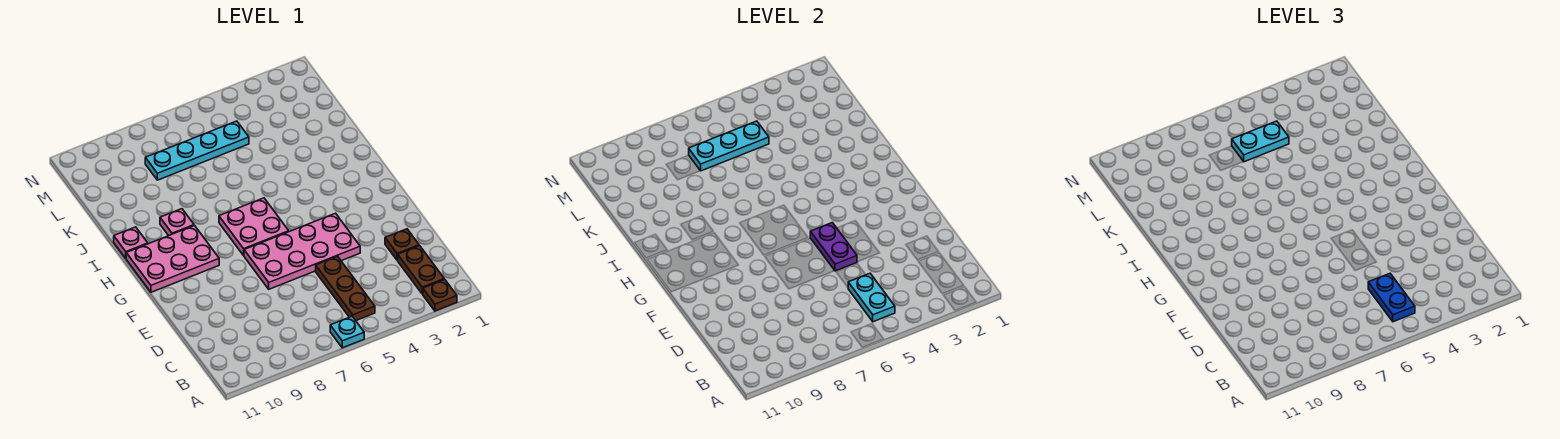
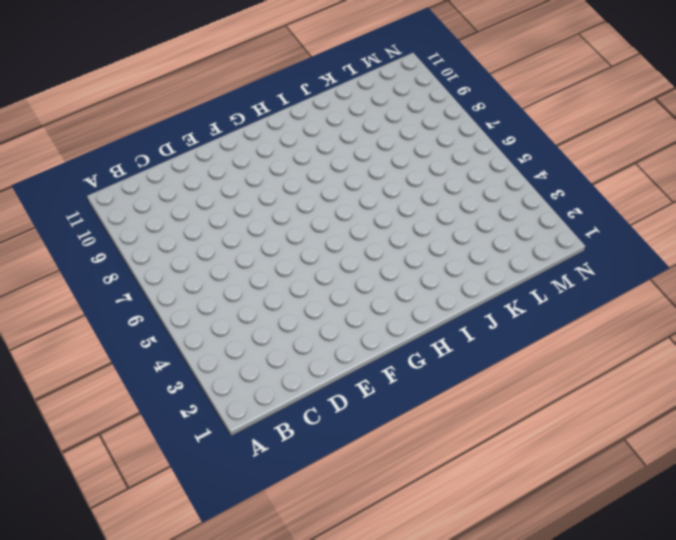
none -> brown plate A2 level 1
none -> cyan plate A6 level 1
none -> brown plate B2:C2 level 1

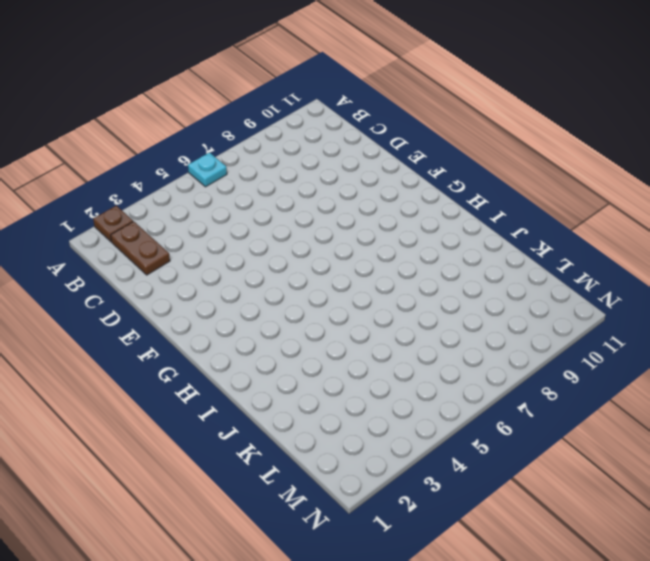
none -> brown plate B5:D5 level 1
none -> brown plate D2 level 1
none -> pink plate E4:F7 level 1

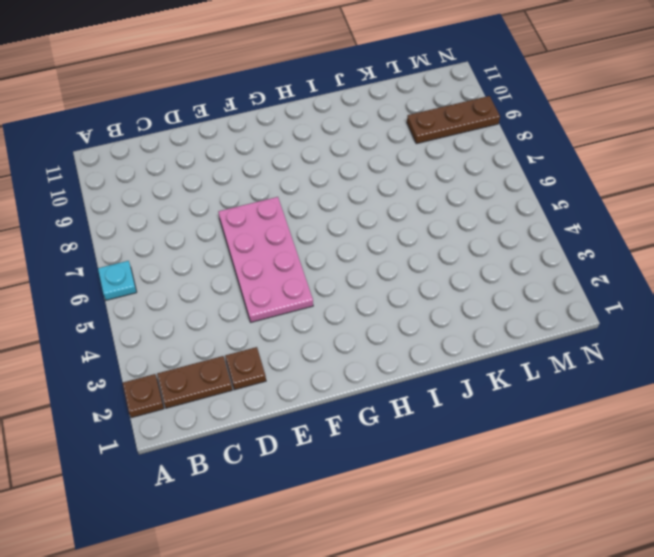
brown plate L9:N9 level 1 -> brown plate B5:D5 level 1
none -> pink plate G6:H7 level 1
none -> pink plate G9:H11 level 1
none -> pink plate I9 level 1

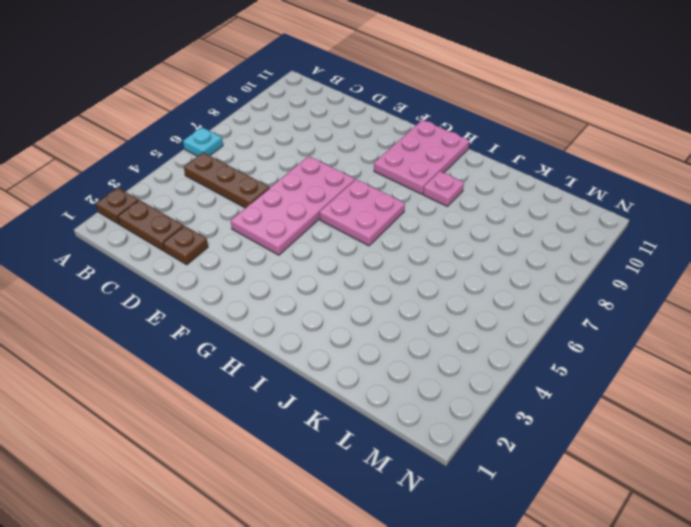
none -> pink plate I11 level 1
none -> cyan plate L5:L8 level 1
none -> cyan plate B5:C5 level 2

